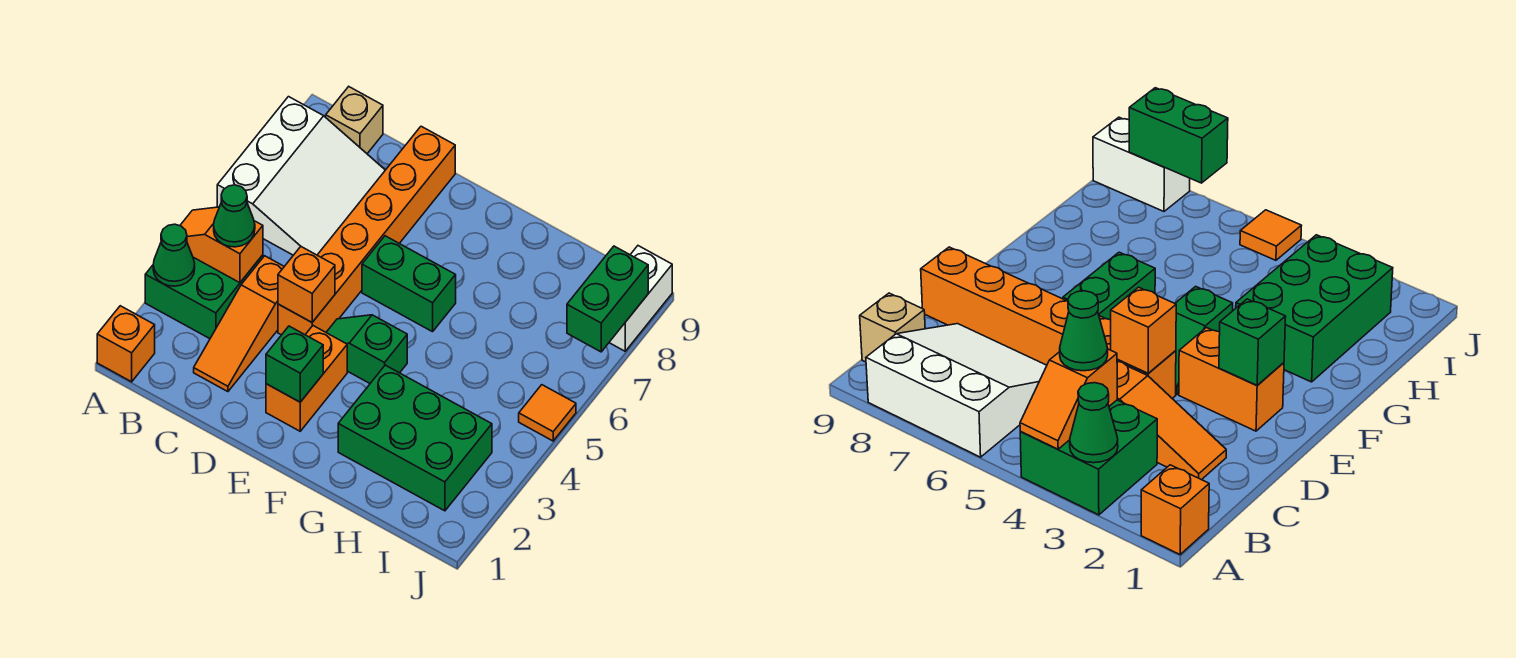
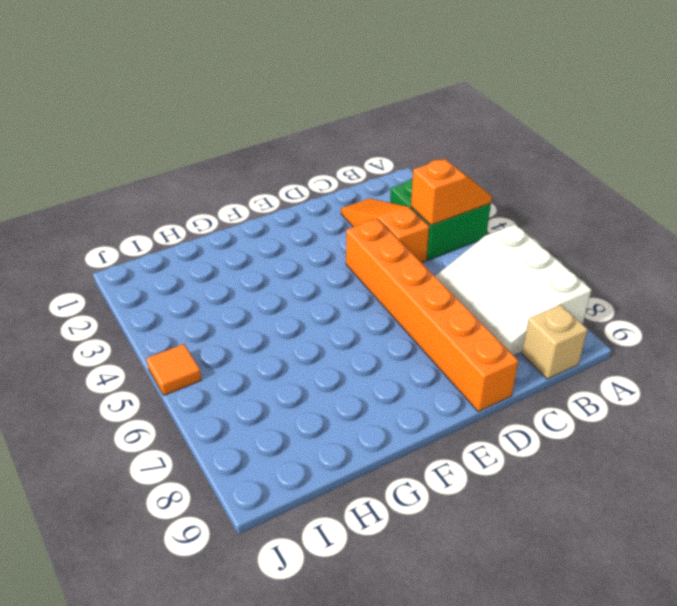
none -> orange brick A1 level 1
none -> orange brick E2:E3 level 1
none -> green slope E4:F4 level 1 top F

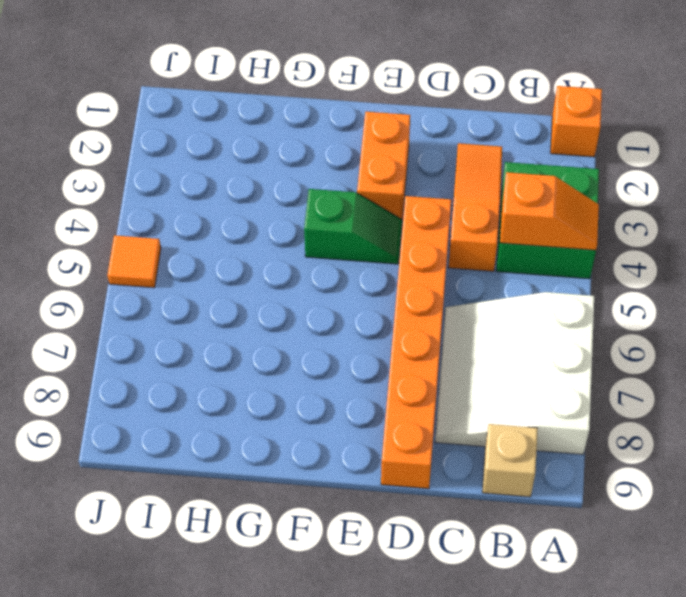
none -> green brick E6:F6 level 1
none -> green brick G2:I3 level 1
none -> white brick J8:J9 level 1

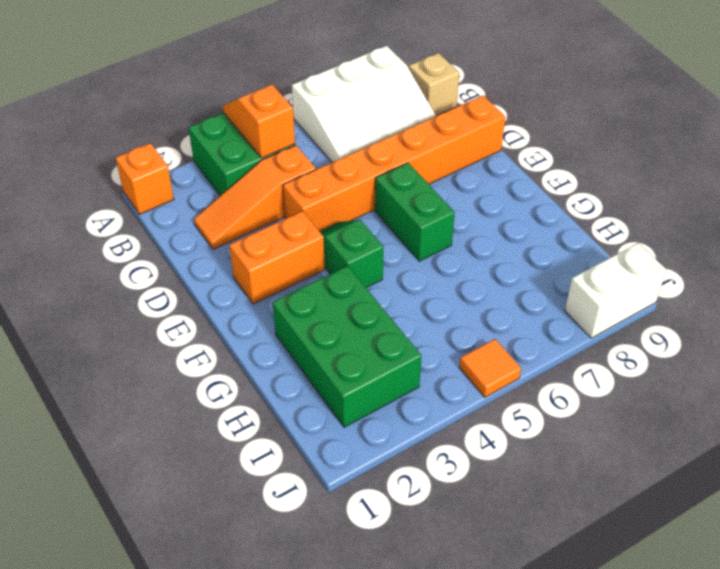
none -> green cone A3 level 2
none -> orange brick D4 level 2
none -> green brick E2 level 2

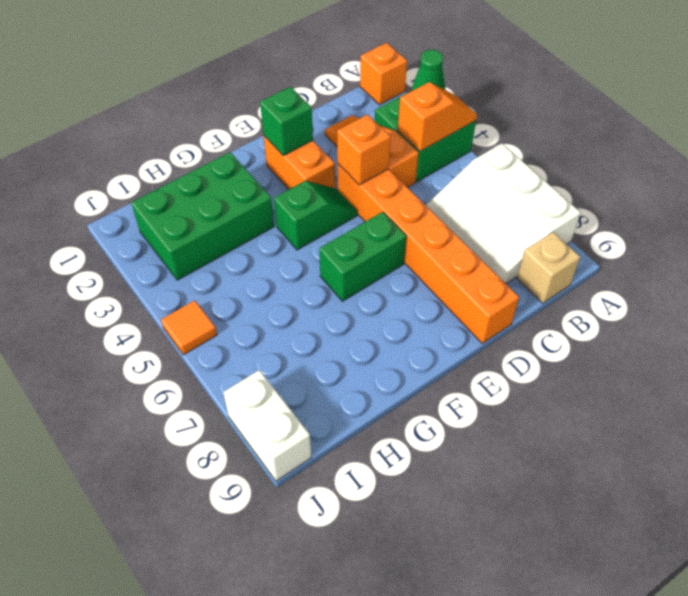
none -> green brick J7:J8 level 2
none -> green cone B4 level 3

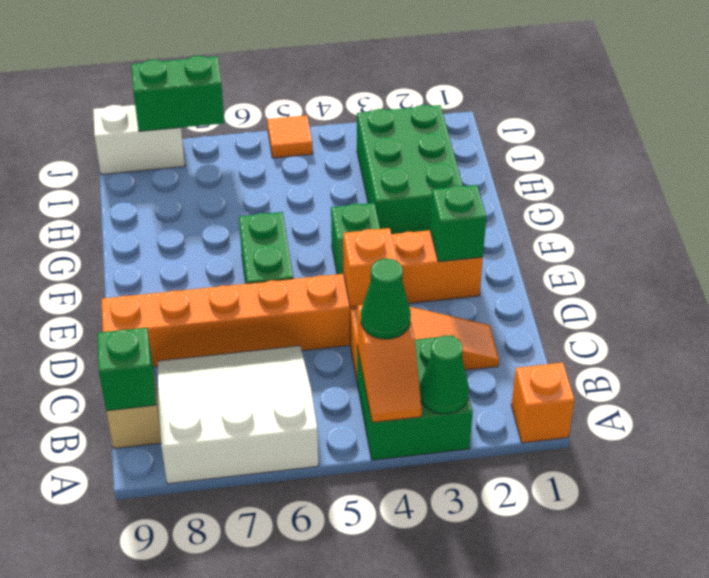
green brick B9 level 2 -> none

